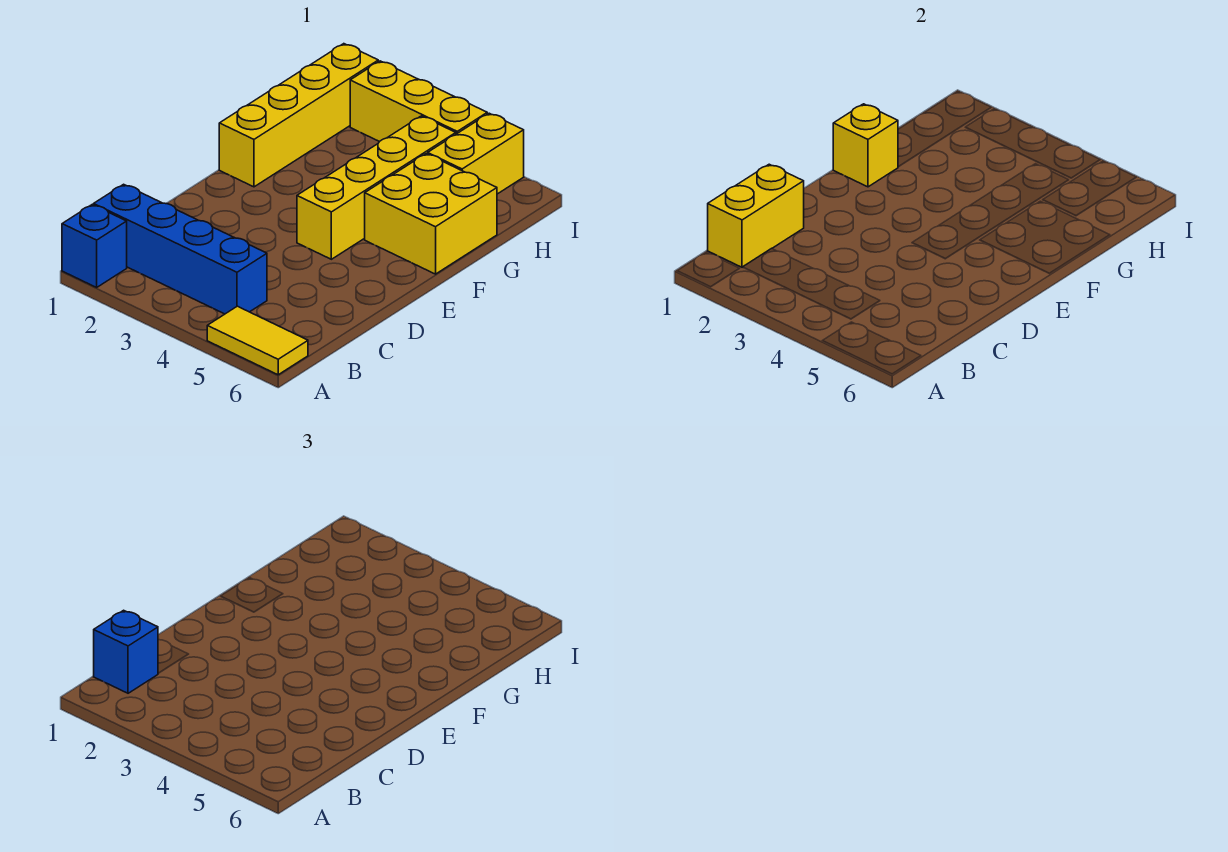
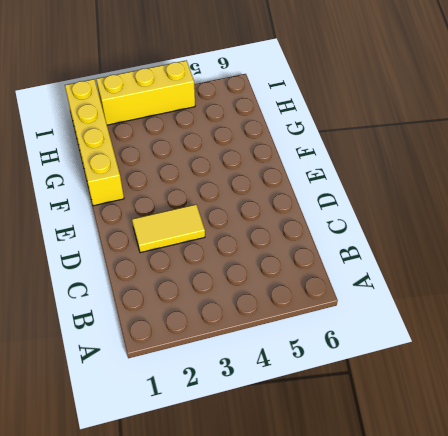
yellow tile D2:D3 level 1 -> yellow tile A5:A6 level 1
none -> blue brick A1 level 1
none -> blue brick B1:B4 level 1

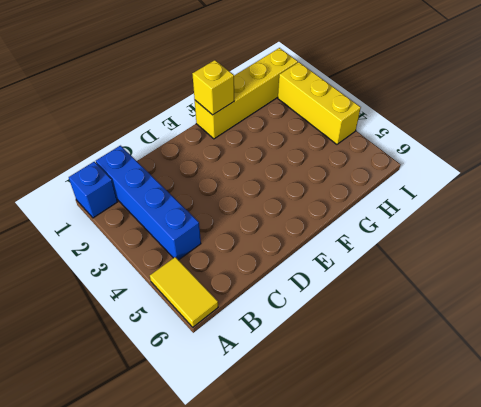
none -> yellow brick E4:H4 level 1
none -> yellow brick F5:G6 level 1

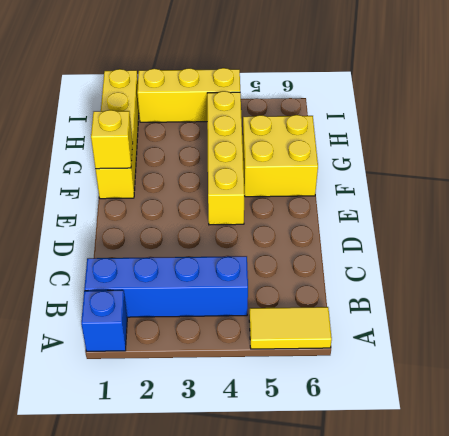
none -> yellow brick H5:I5 level 1
none -> yellow brick B1:C1 level 2

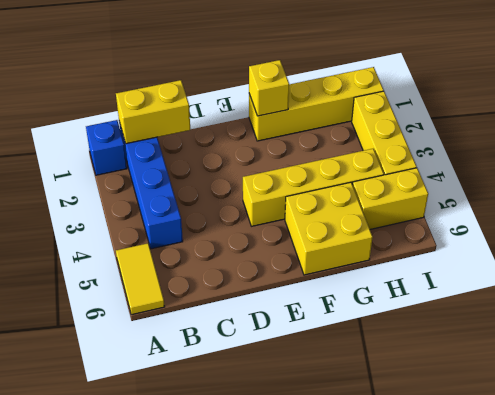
none -> blue brick B1 level 3

